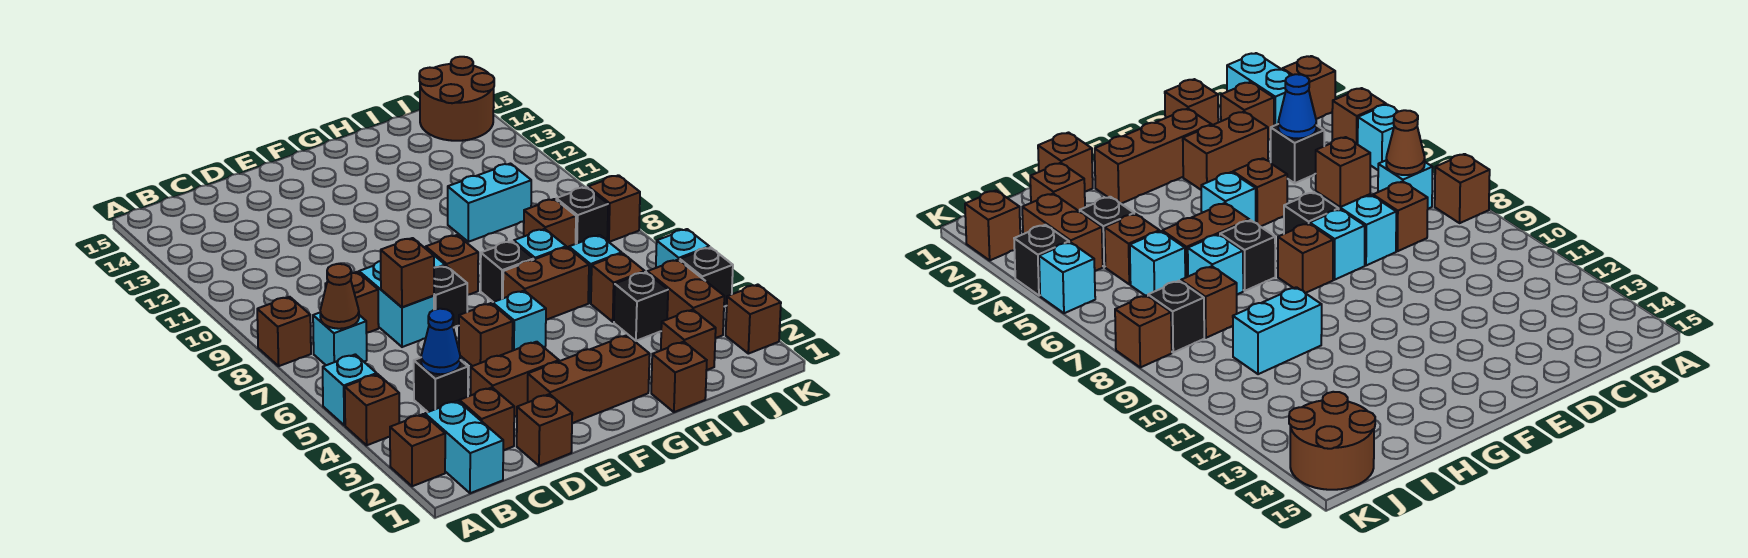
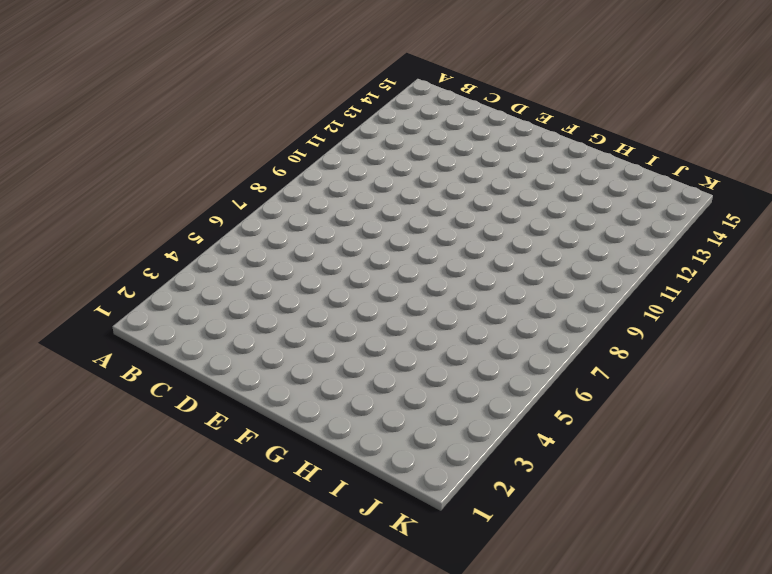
none -> brown brick A2 level 1
none -> brown brick A4 level 1
none -> cyan brick A5 level 1
none -> brown brick A8 level 1

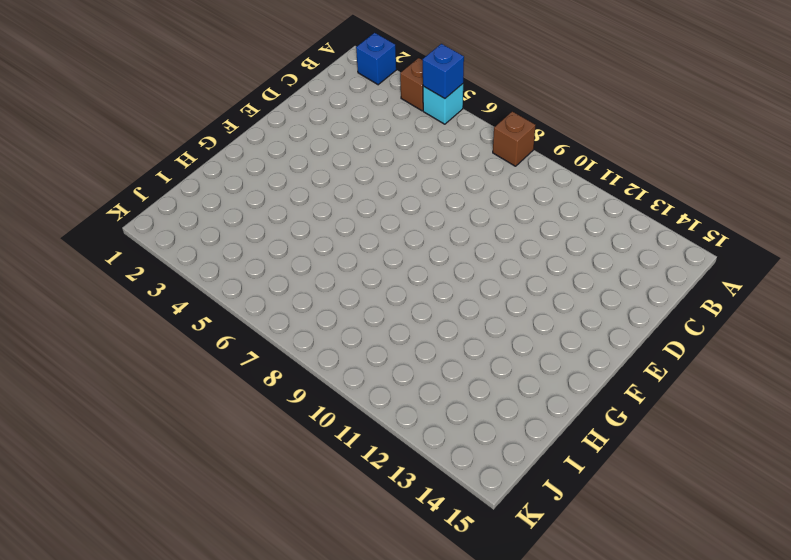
blue brick A2 level 1 -> brown brick A2 level 1
blue brick A5 level 2 -> none
none -> cyan brick B1:B2 level 1
none -> cyan brick B7 level 1
none -> brown brick C2 level 1
none -> black brick C4 level 1

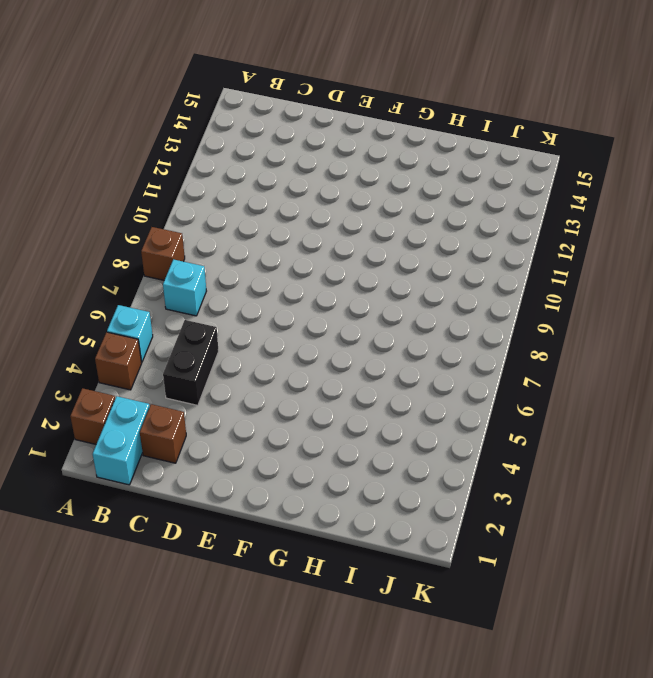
black brick C4:C5 level 1 -> black brick C4 level 1
none -> brown brick C8 level 1
none -> brown brick D1 level 1
none -> brown brick D3:E3 level 1
none -> cyan brick D7:D8 level 1

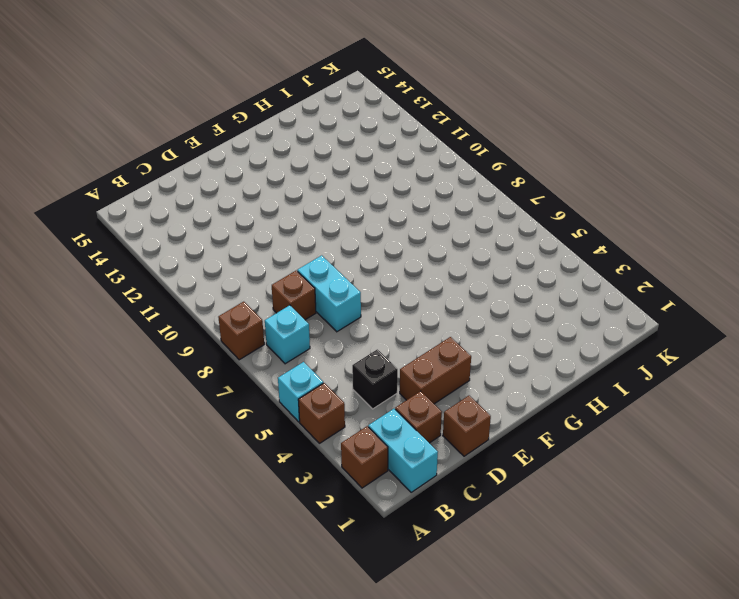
none -> brown brick E2:G2 level 1
none -> brown brick E5 level 1
none -> black brick E7 level 1
none -> cyan brick E8 level 1

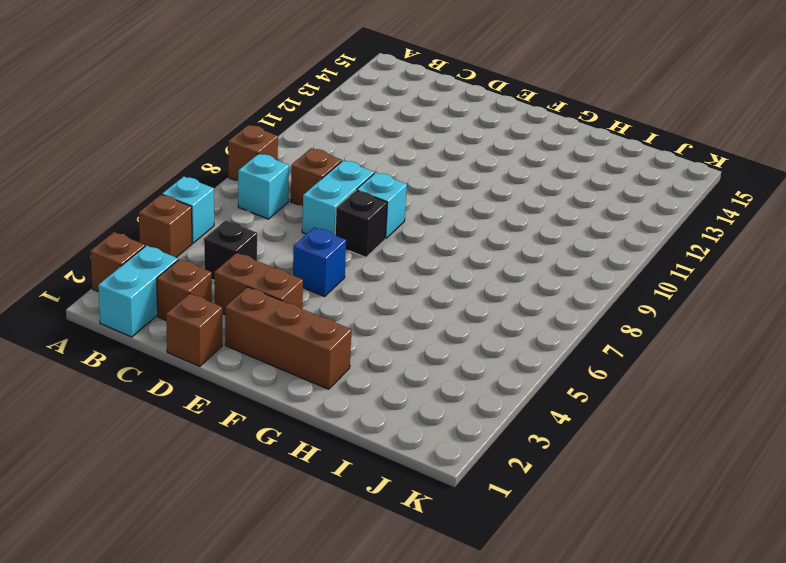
blue brick E5 level 1 -> brown brick E5 level 1
none -> cyan brick F5 level 1
none -> brown brick F8 level 1
none -> brown brick G6:H6 level 1
none -> black brick G7 level 1

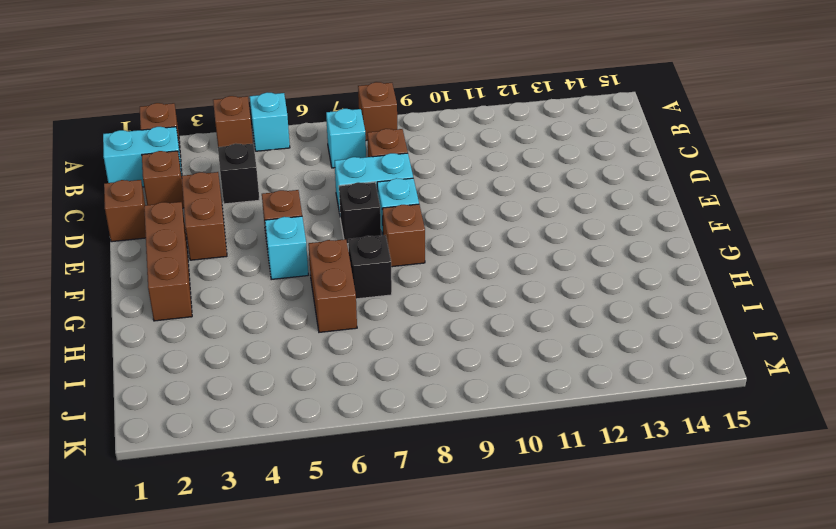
none -> brown brick H1 level 1
none -> cyan brick H7 level 1
none -> cyan brick H10:I10 level 1
none -> brown brick I2 level 1

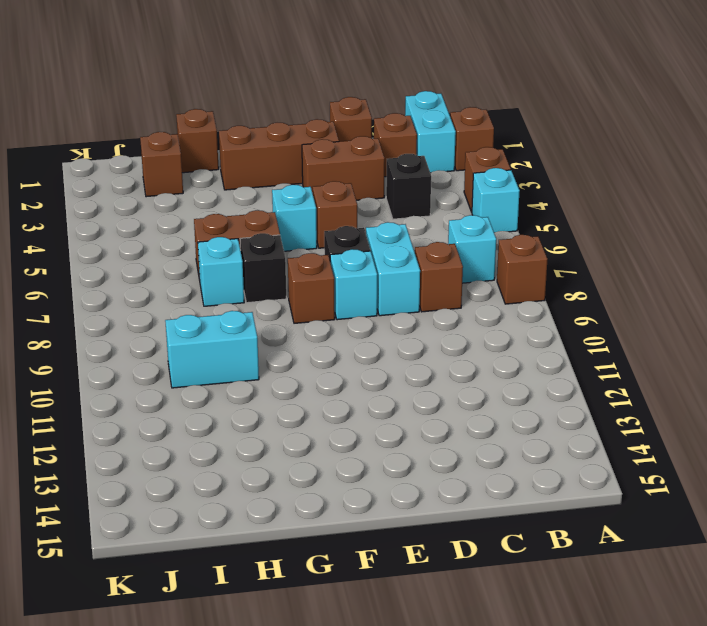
none -> black brick I4 level 1
none -> brown brick I5 level 1
none -> cyan brick I6 level 1
none -> brown brick I8 level 1

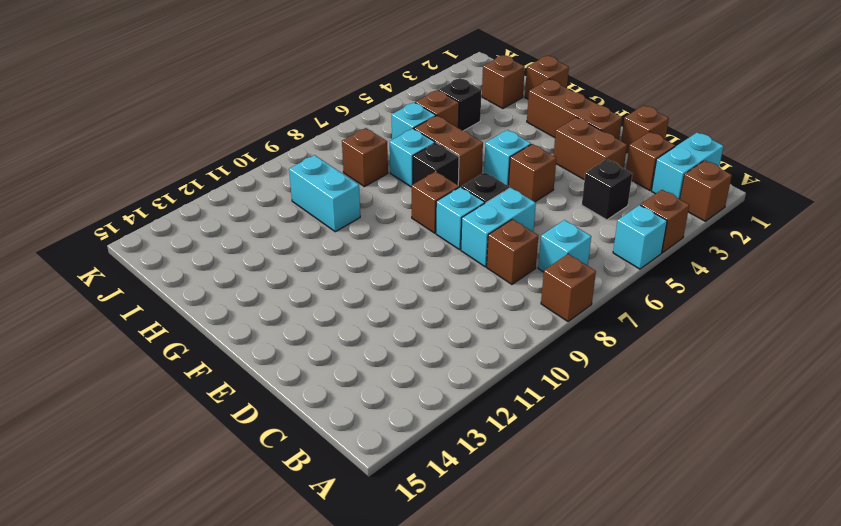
none -> brown brick J3:J4 level 1
none -> black brick J8 level 1
none -> brown round brick J14:K15 level 1
none -> brown brick K2 level 1

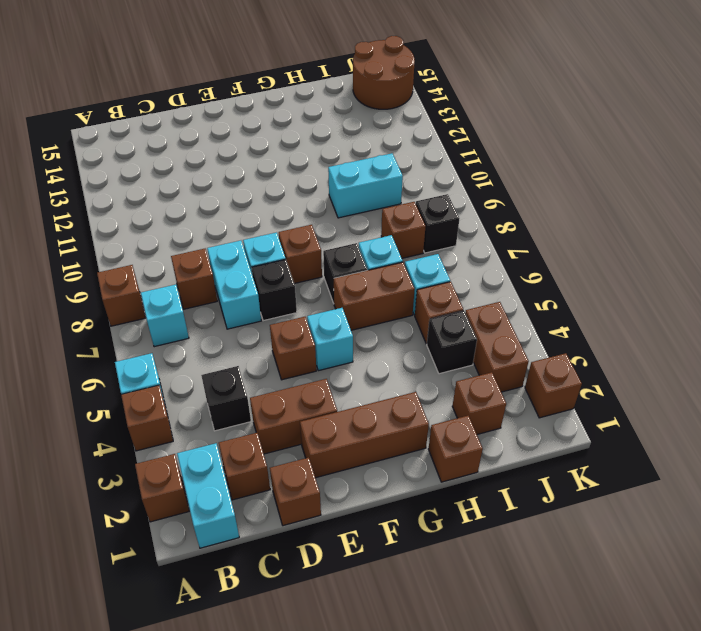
none -> black brick K4 level 1
none -> cyan brick K5 level 1
none -> brown brick K8 level 1
none -> brown cone B7 level 2

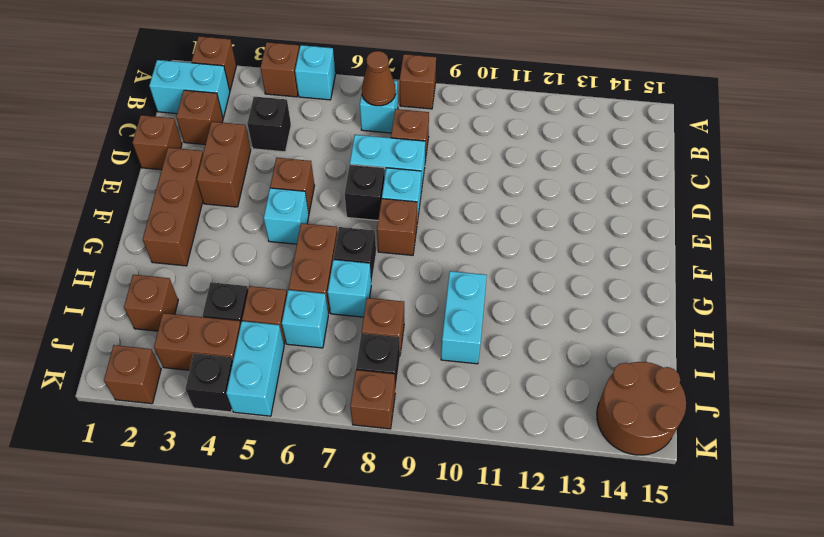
cyan brick J5:K5 level 1 -> cyan brick K5 level 1
none -> brown brick H1 level 1
none -> blue cone C4 level 2
none -> brown brick D7 level 2

